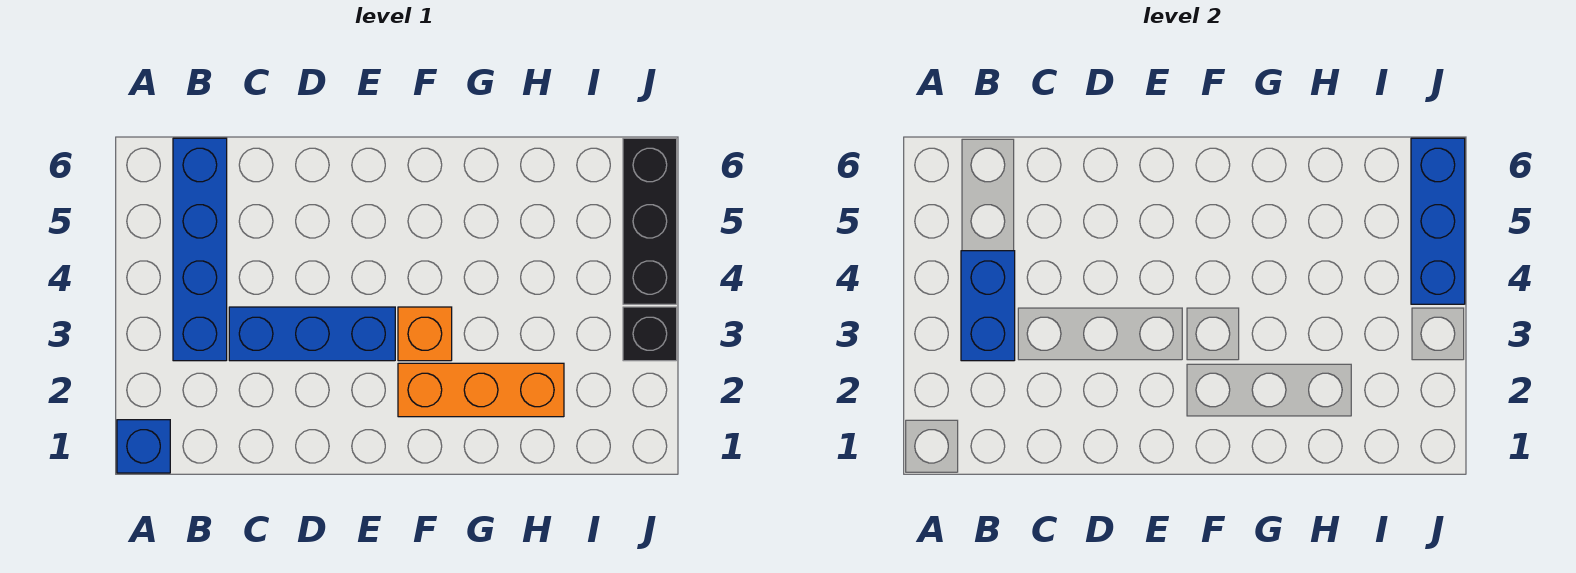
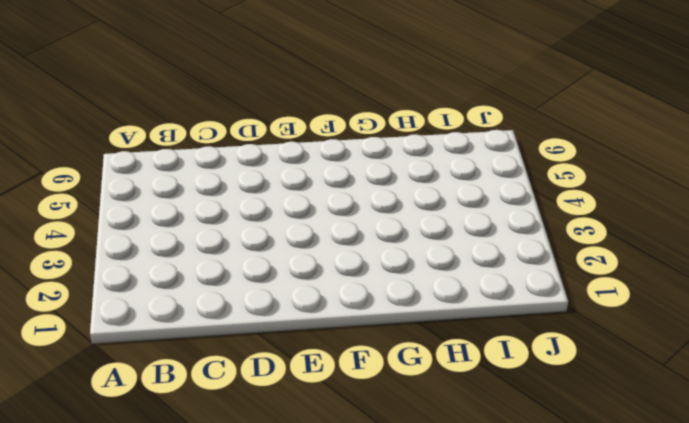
none -> blue brick A1 level 1
none -> blue brick B3:B6 level 1

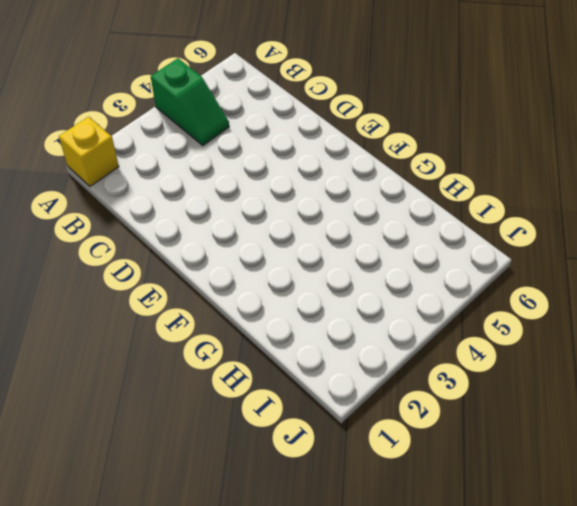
yellow brick A1 level 1 -> blue brick A1 level 1
green slope A4:B4 level 1 top A -> blue brick B3:B6 level 1
none -> blue brick C3:E3 level 1
none -> orange brick F2:H2 level 1

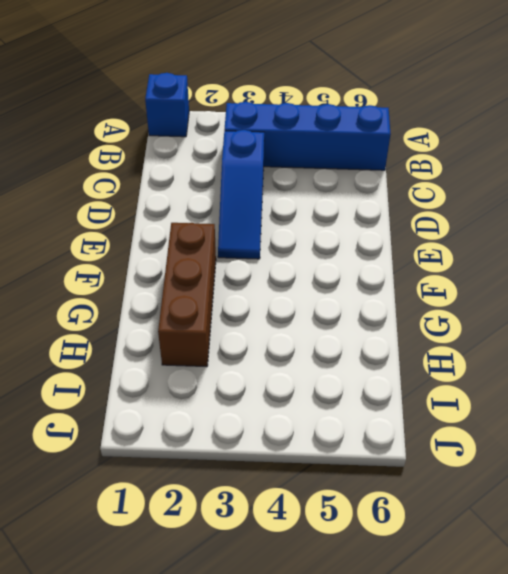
blue slope C3:E3 level 1 top C -> blue brick C3:E3 level 1
brown brick F2:H2 level 1 -> orange brick F2:H2 level 1
none -> orange brick F3 level 1
none -> black brick J3 level 1

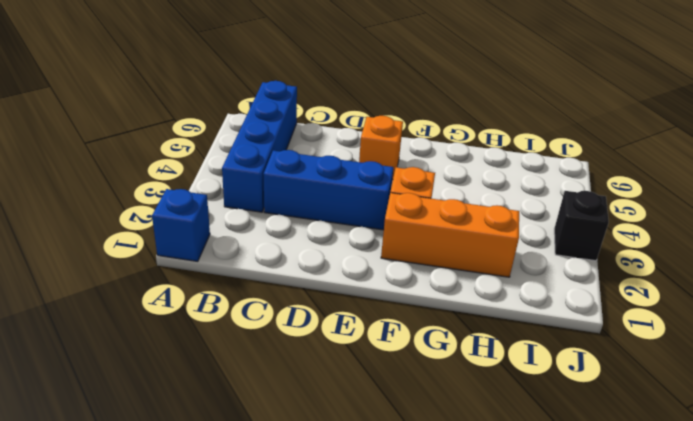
orange brick E5 level 1 -> none
none -> black brick J4:J6 level 1
none -> blue brick B3:B4 level 2

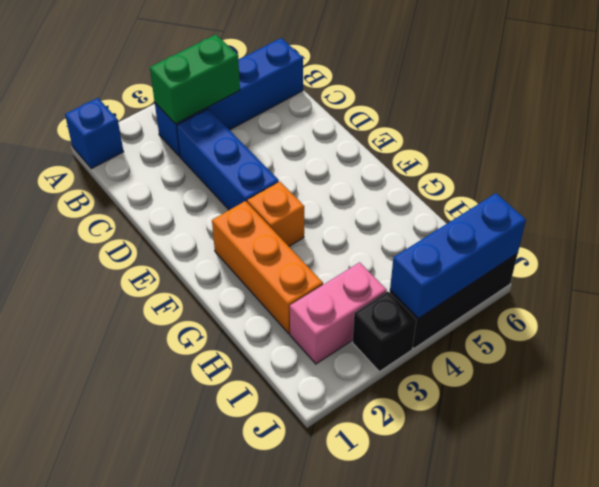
green brick B3:B4 level 2 -> blue brick B3:B4 level 2
pink brick I2:I3 level 1 -> none

